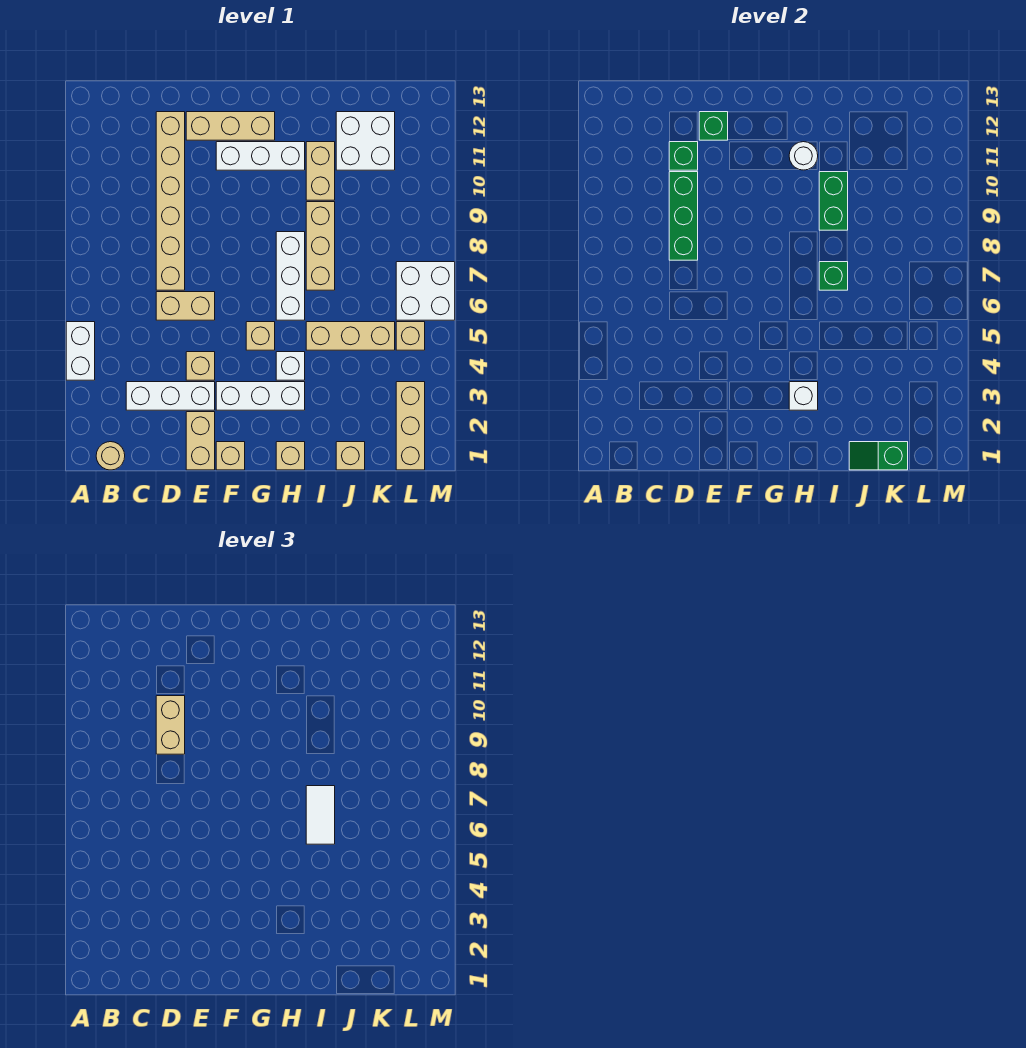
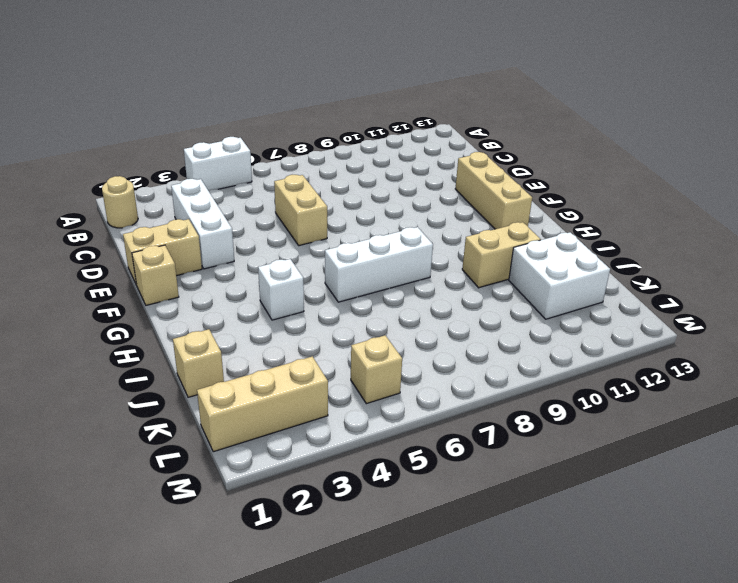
none -> tan brick D7:D12 level 1
none -> tan brick E4 level 1
none -> white brick F3:H3 level 1
none -> white brick F11:H11 level 1

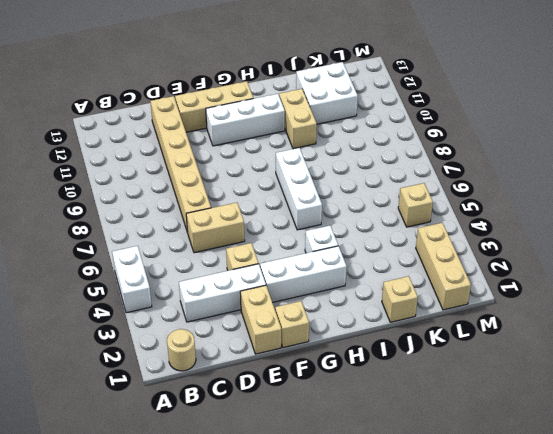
none -> tan brick G5 level 1
none -> tan brick H1 level 1
none -> tan brick I5:K5 level 1
none -> tan brick I7:I9 level 1

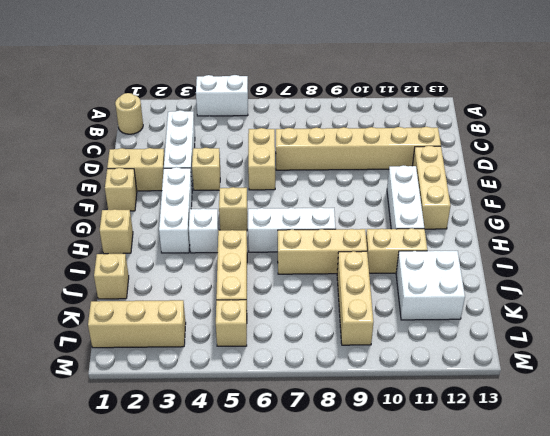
tan brick J9:L9 level 1 -> none
none -> white brick L6:M7 level 1
none -> green brick D8:D10 level 2
none -> green brick D11 level 2
none -> green brick E12 level 2

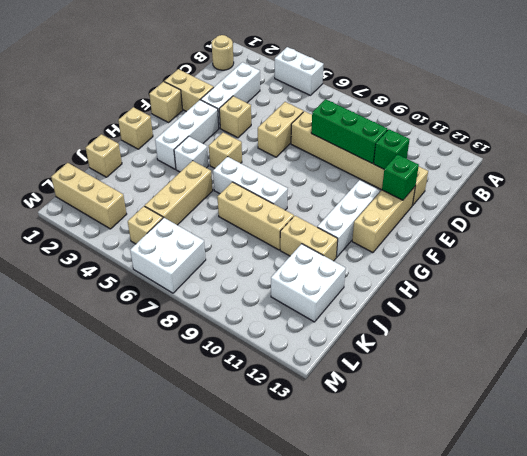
none -> white brick H3 level 2
none -> white round brick H11 level 2
none -> green brick I7 level 2
none -> green brick I9:I10 level 2

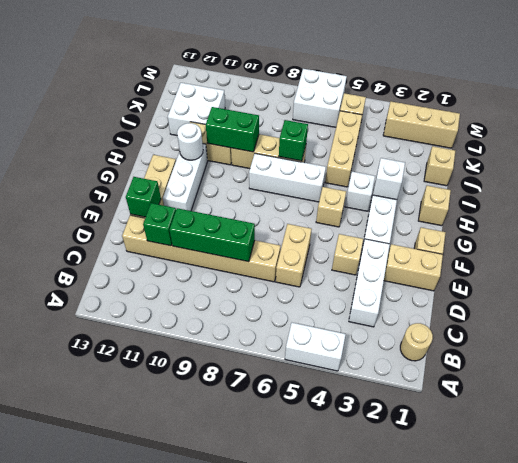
none -> green slope J1:K1 level 2 top K
none -> tan brick D9:D10 level 3
none -> white tile I6:I7 level 3

